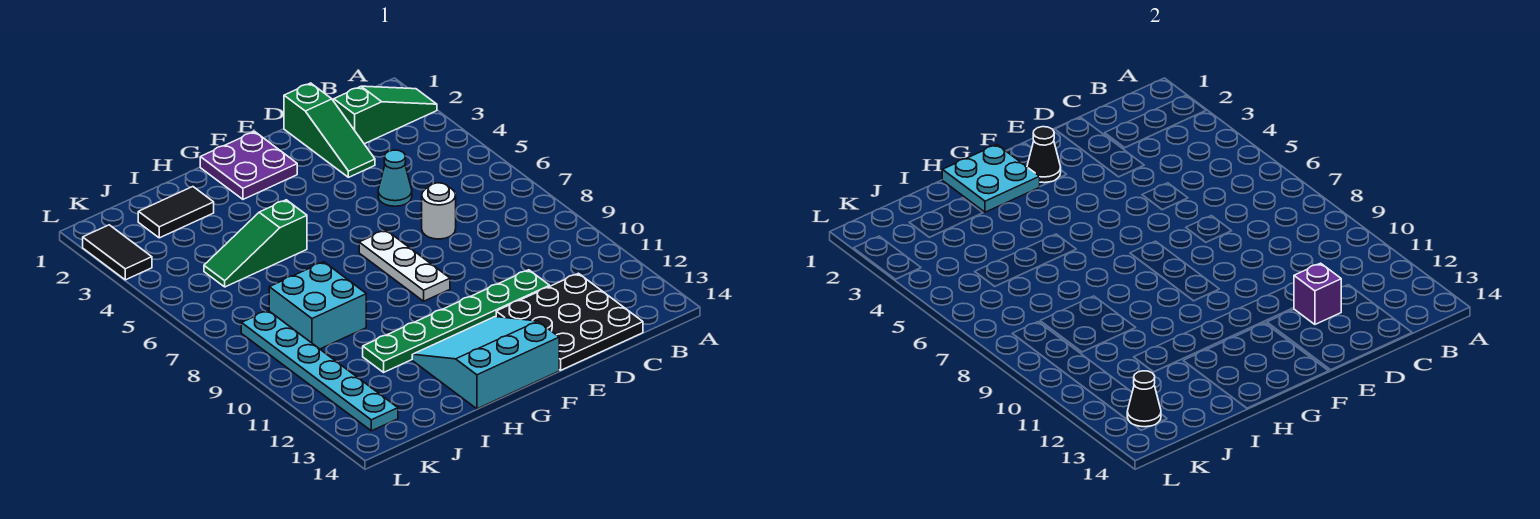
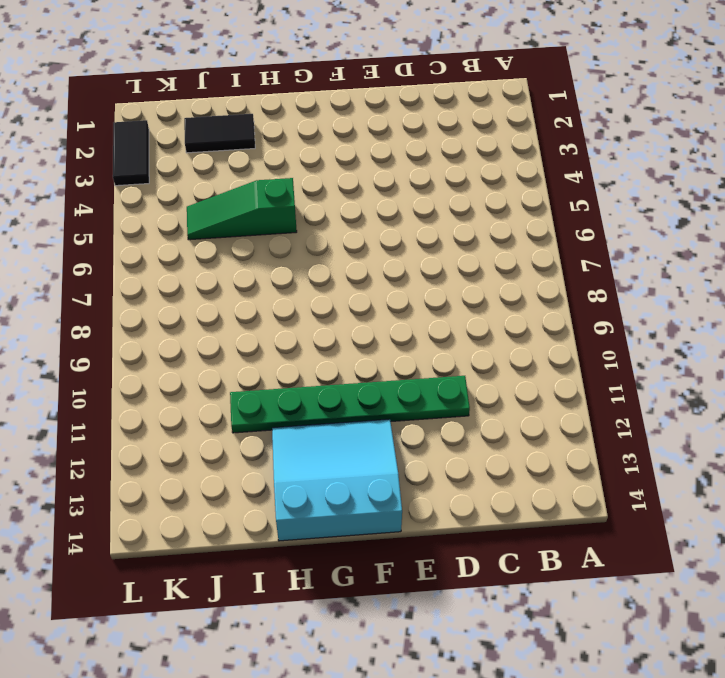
none -> green slope A2:C2 level 1 top C
none -> black plate C12:E14 level 1
none -> green slope D1:D3 level 1 top 1

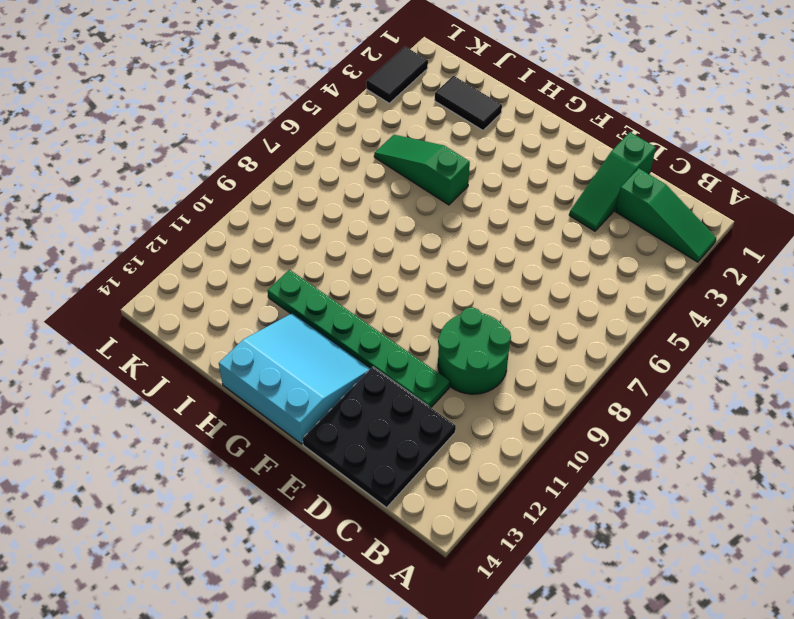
green round brick C9:D10 level 1 -> none
none -> cyan cone D5 level 1
none -> white round brick D7 level 1
none -> purple plate F1:G2 level 1

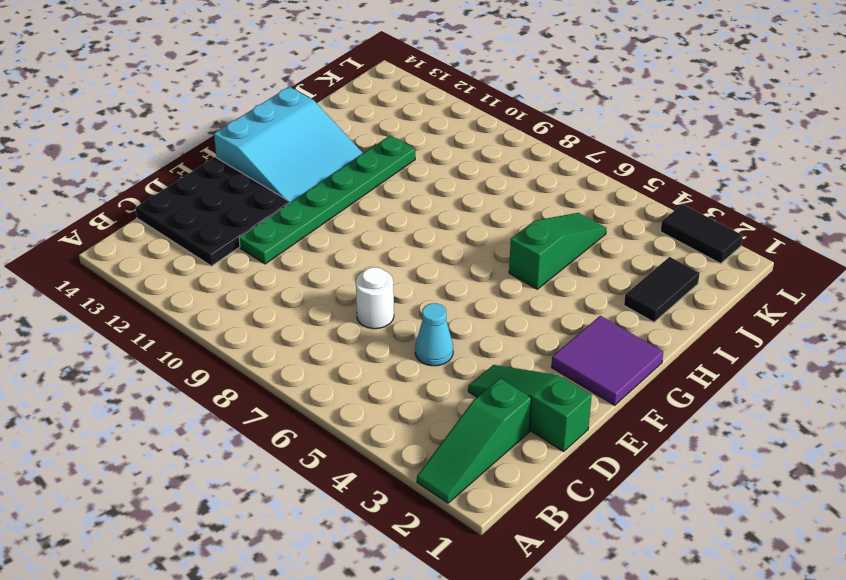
purple tile F1:G2 level 1 -> purple plate F1:G2 level 1
none -> white plate F7:F9 level 1
none -> cyan brick I8:J9 level 1
none -> cyan plate K8:K13 level 1

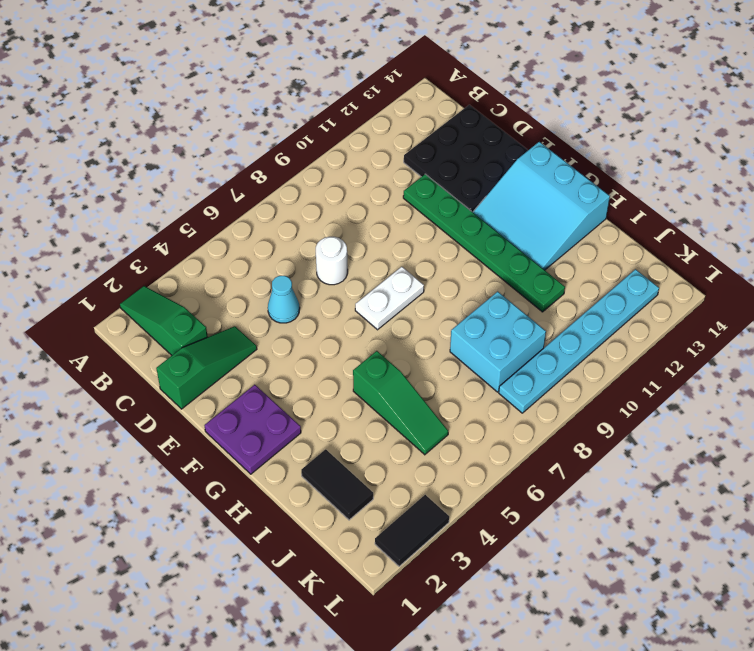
white plate F7:F8 level 1 -> white plate F7:F9 level 1
none -> purple brick D12 level 2
none -> black cone F2 level 2
none -> cyan plate G1:H2 level 2

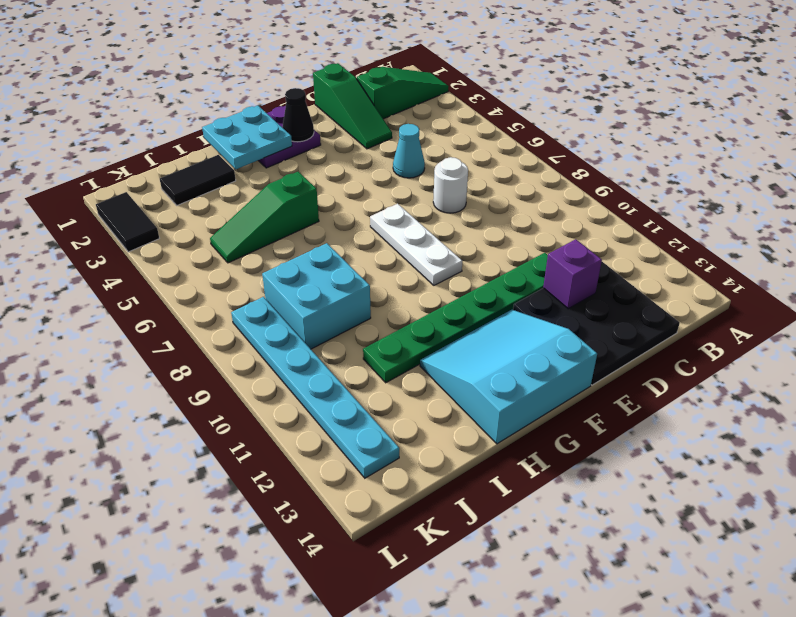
none -> black cone K13 level 2

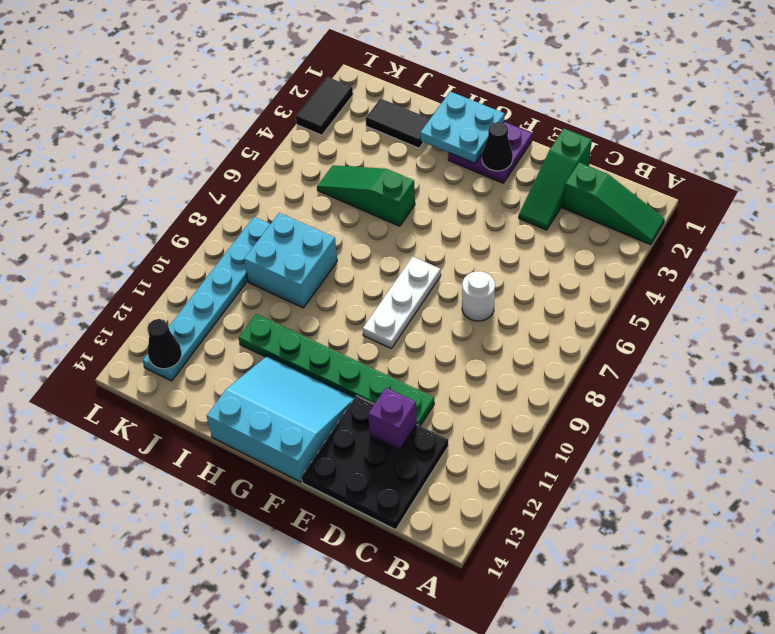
none -> cyan cone D5 level 1

